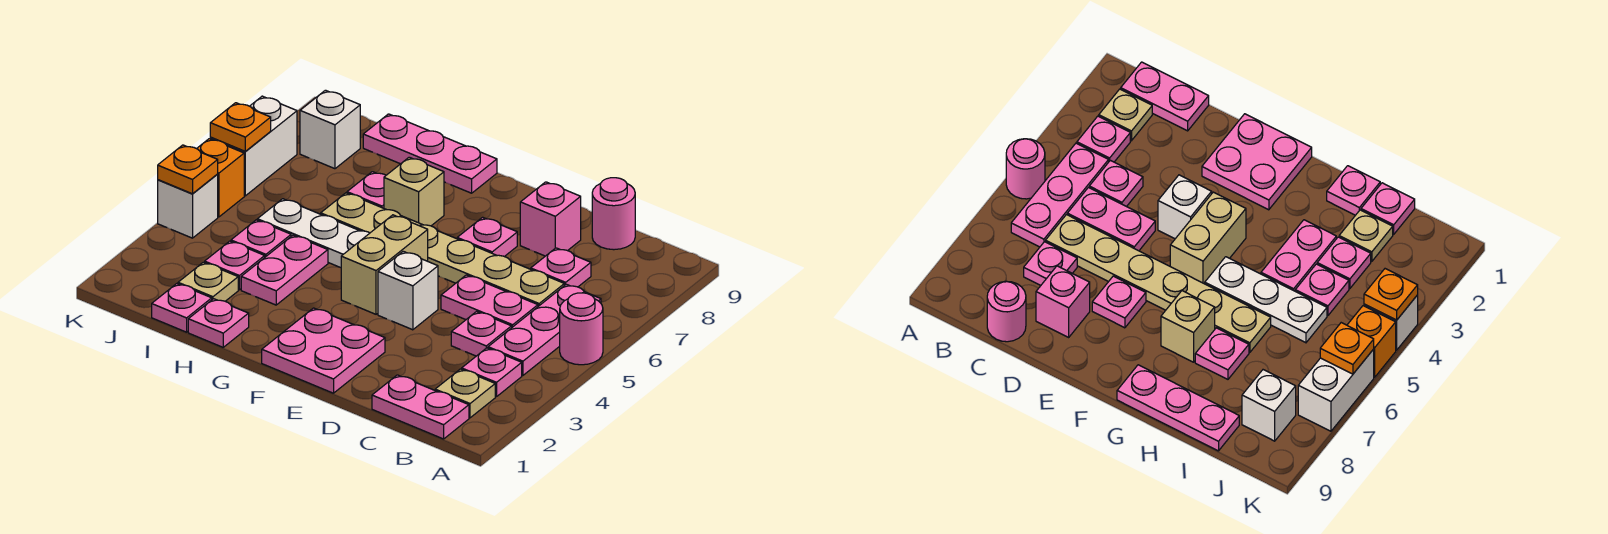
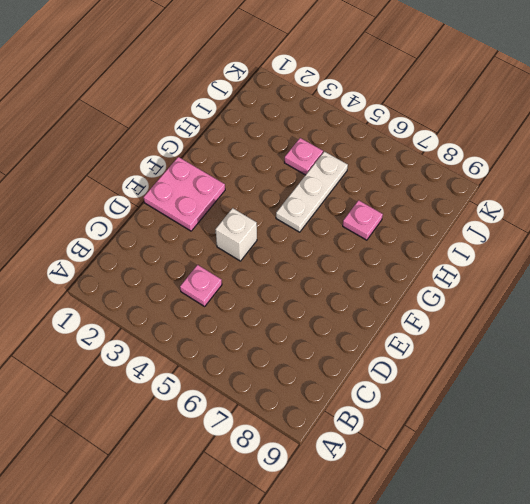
none -> pink round brick A5 level 1
none -> pink plate B1:C1 level 1
none -> tan plate B2 level 1
none -> pink plate B3 level 1

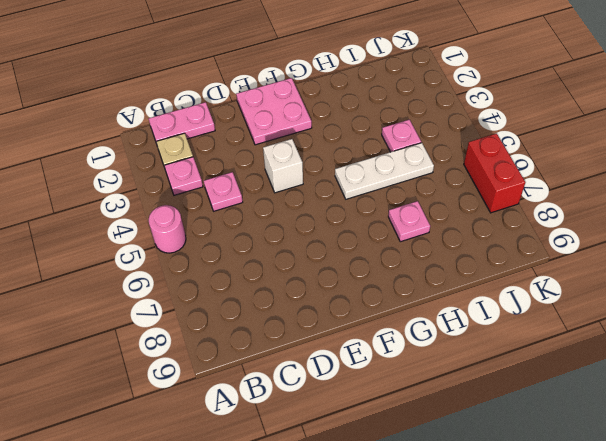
red brick K6:K7 level 1 -> white brick K6:K7 level 1
none -> pink plate B4:B6 level 1
none -> pink plate C5:D5 level 1
none -> tan plate C6:H6 level 1
none -> pink plate C7 level 1

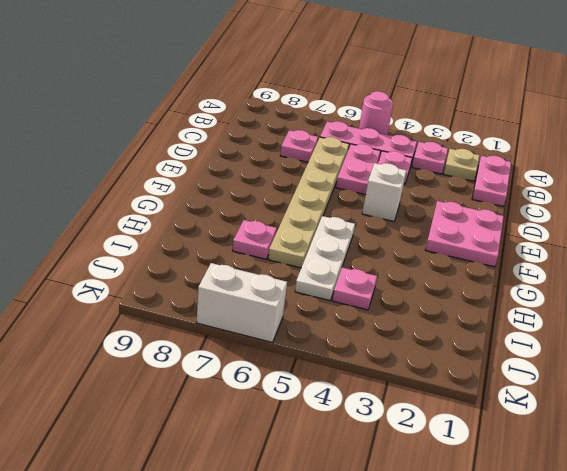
none -> pink round brick C9 level 1
none -> pink brick D8 level 1
none -> pink plate E7 level 1
none -> tan brick F4:F5 level 1

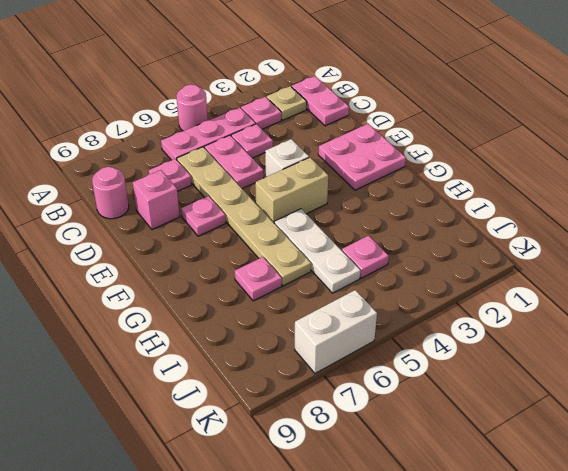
none -> tan brick G7 level 1
none -> pink plate G9:I9 level 1
none -> pink plate H1 level 1
none -> pink plate H3:H4 level 1

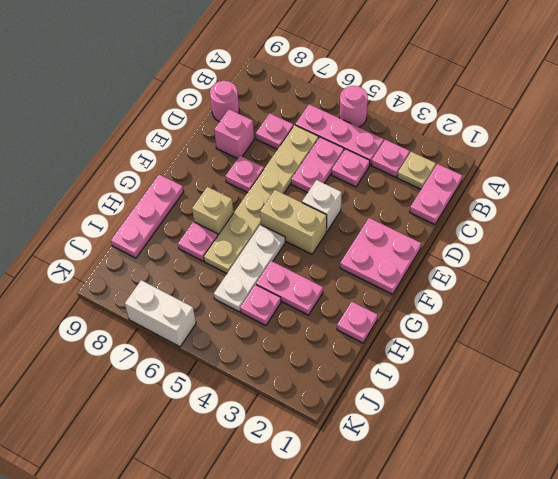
none -> pink plate I1 level 1
none -> tan plate I2 level 1
none -> pink plate I3 level 1
none -> white brick J8 level 1

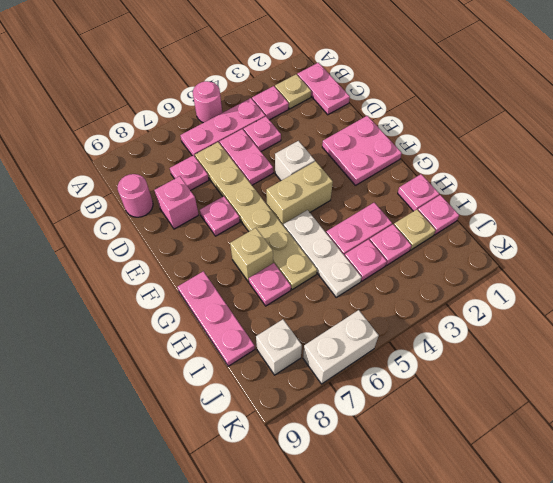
none -> white brick K4 level 1
none -> orange brick K5 level 1
none -> orange plate K4 level 2
none -> orange plate K6 level 2

